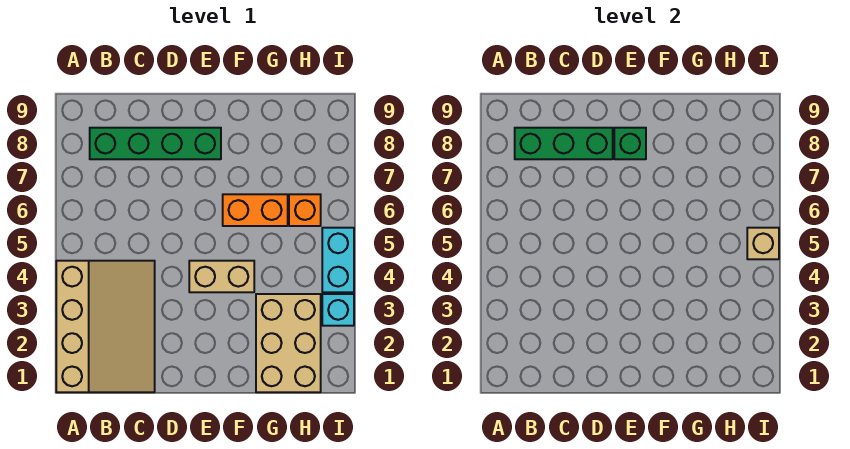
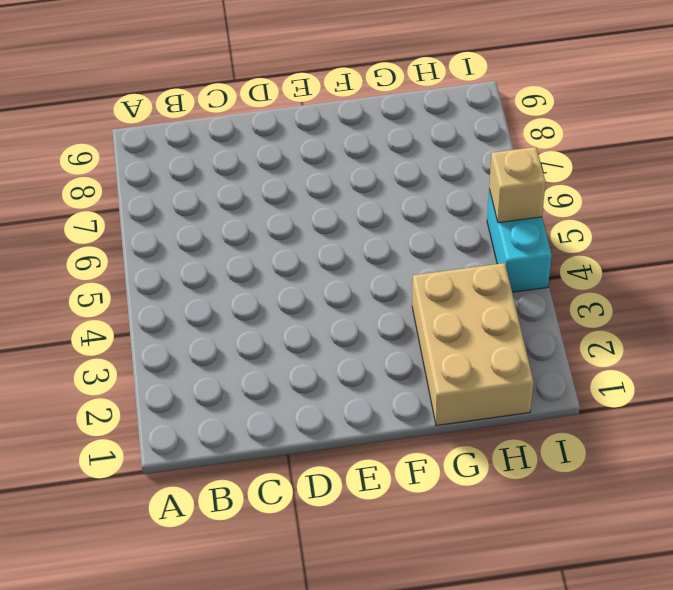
none -> tan slope A1:C4 level 1 top A
none -> green brick B8:E8 level 1

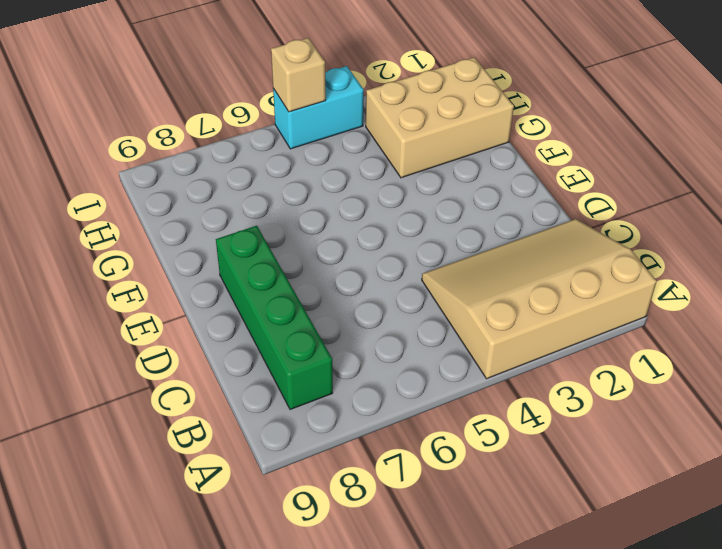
none -> tan brick E4:F4 level 1
none -> orange brick F6:G6 level 1

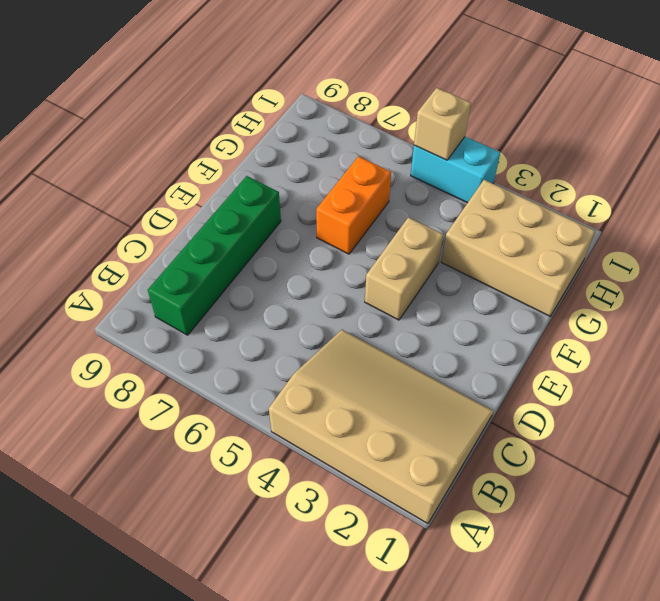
none -> orange brick H6 level 1
none -> cyan brick I3 level 1

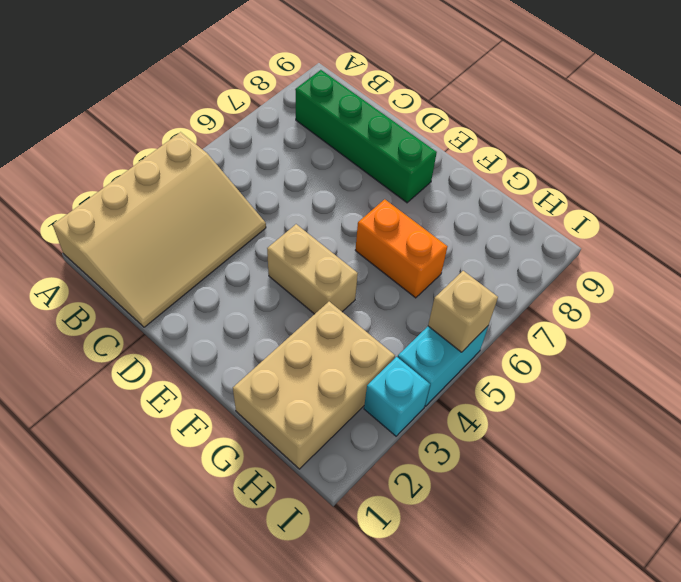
none -> orange brick H6 level 1
none -> green brick B8:D8 level 2

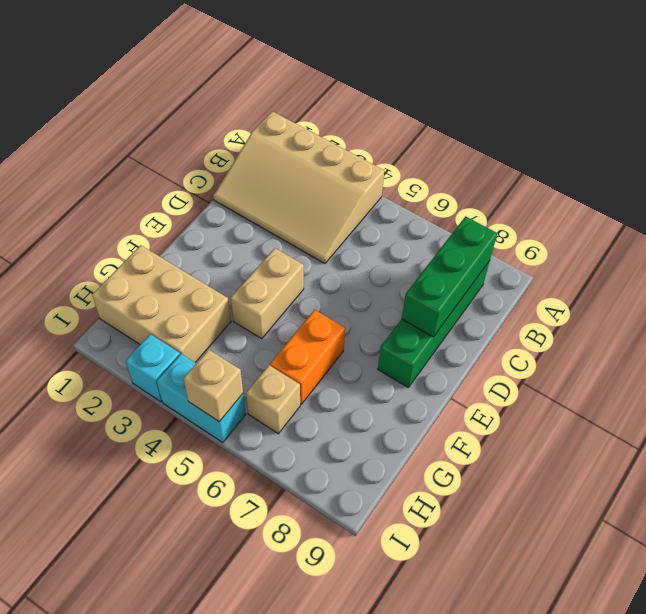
tan brick H6 level 1 -> orange brick H6 level 1
none -> green brick E8 level 2

